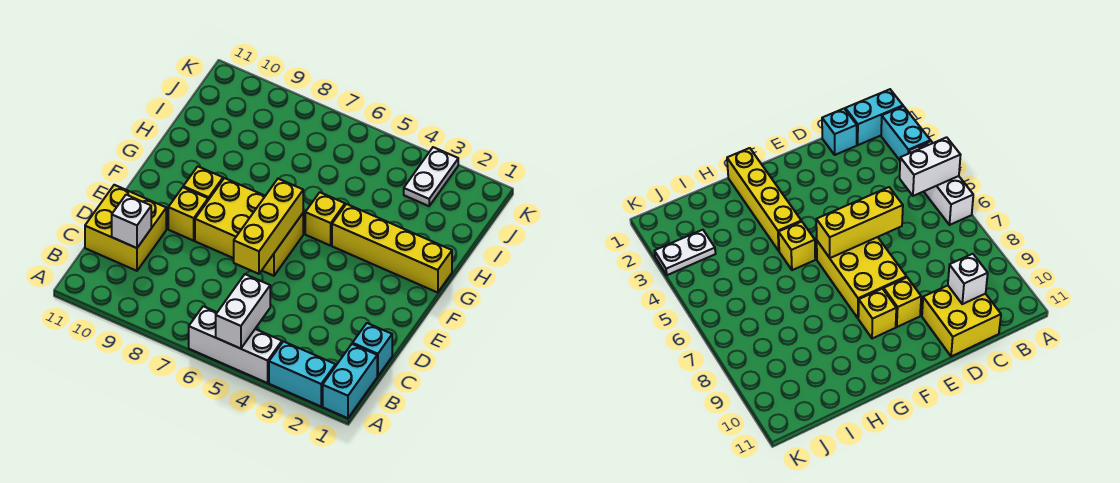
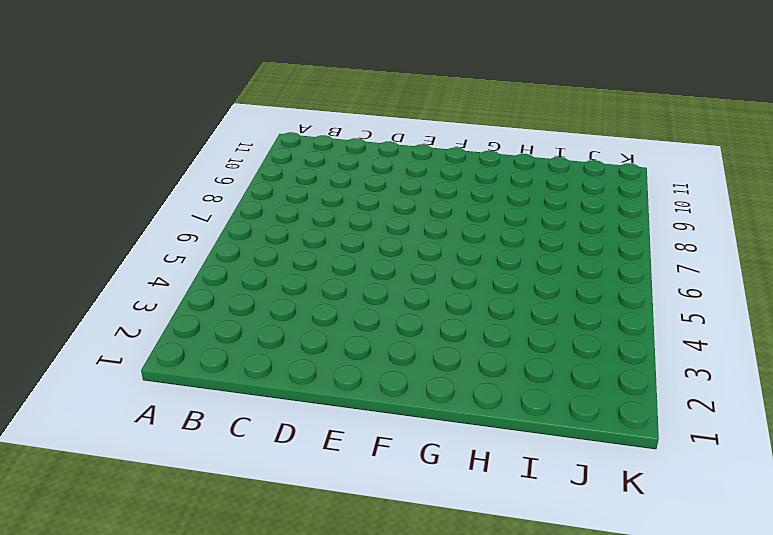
none -> cyan brick A1:B1 level 1
none -> cyan brick A2:A3 level 1
none -> white brick A4:A6 level 1

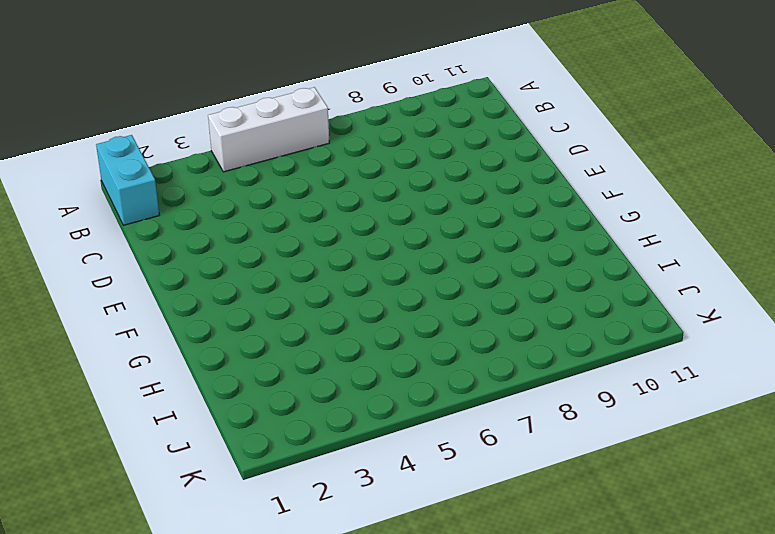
none -> cyan brick A2:A3 level 1
none -> cyan brick C1 level 1
none -> yellow brick C10:D11 level 1

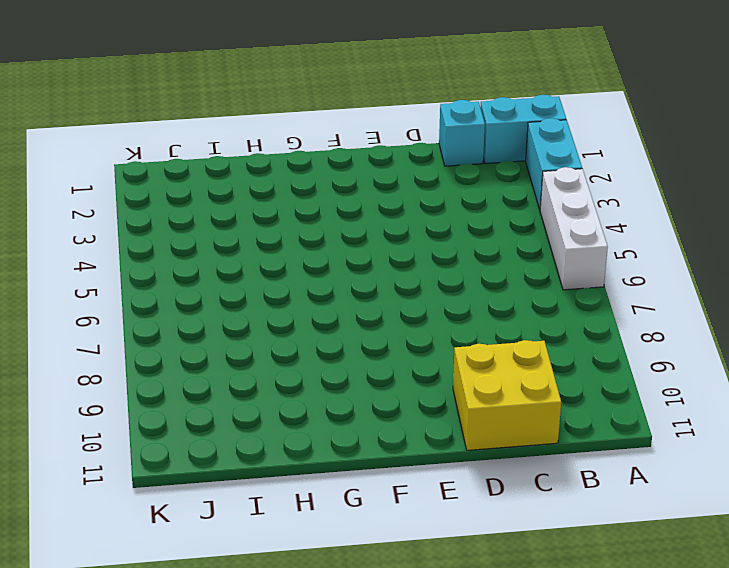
none -> yellow brick E6:F8 level 1
none -> yellow brick E9 level 1
none -> yellow brick F9 level 1

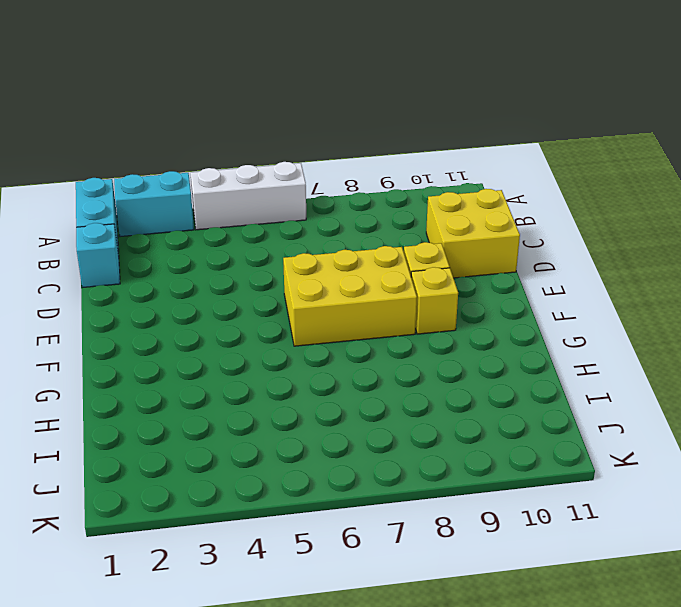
none -> yellow brick G1:G4 level 1
none -> yellow brick G5 level 1
none -> white plate J3:K3 level 1

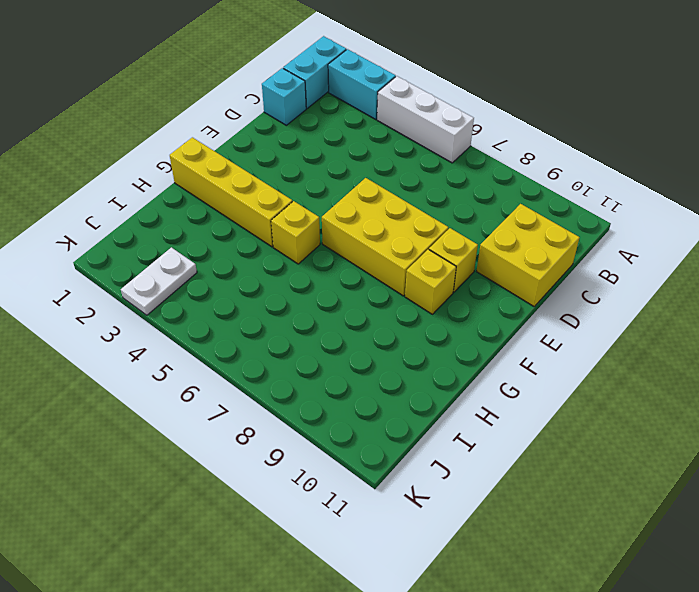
none -> white brick A5:B5 level 2
none -> white brick C10 level 2
none -> yellow brick D6:F6 level 2

